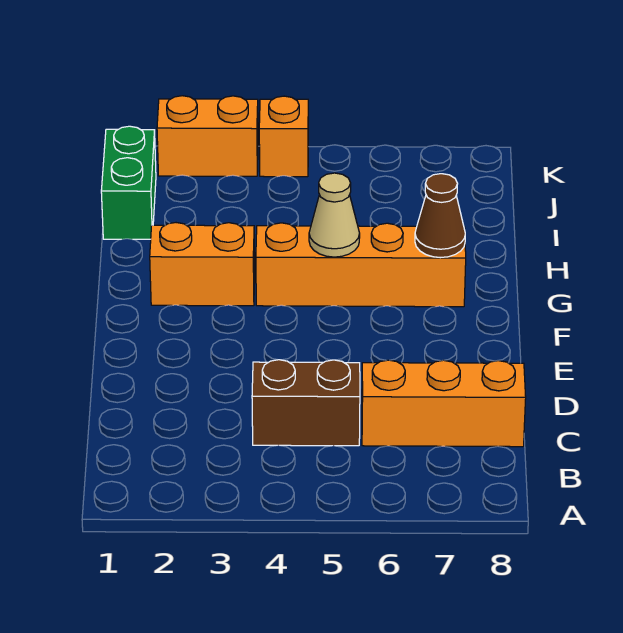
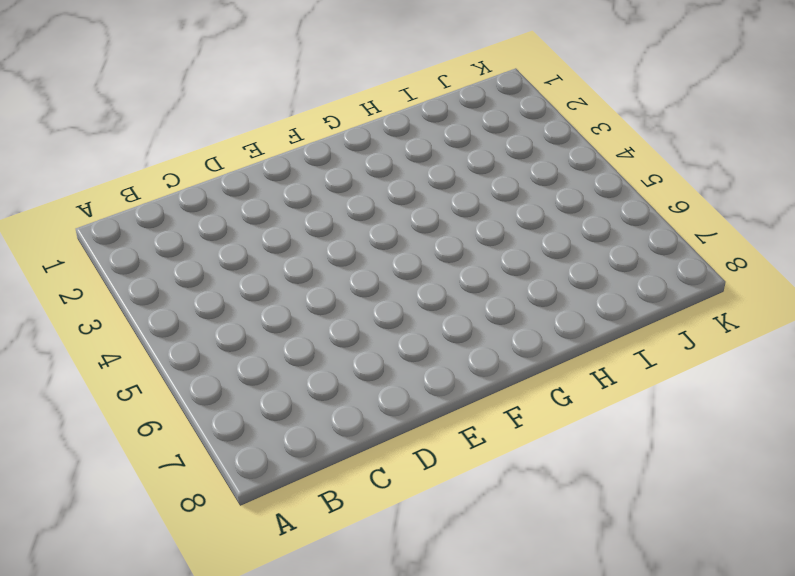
none -> brown brick C4:C5 level 1
none -> orange brick C6:C8 level 1

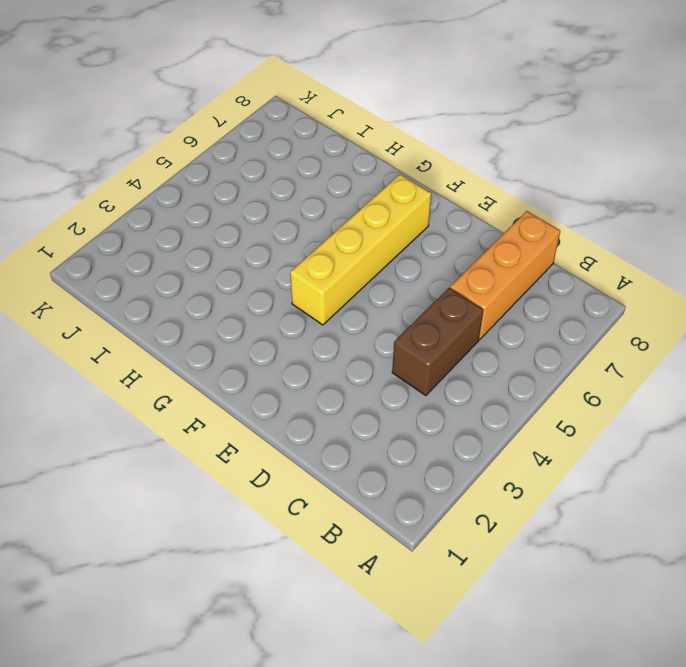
yellow brick F4:F7 level 1 -> none
none -> orange brick G2:G3 level 1
none -> orange brick G4:G7 level 1

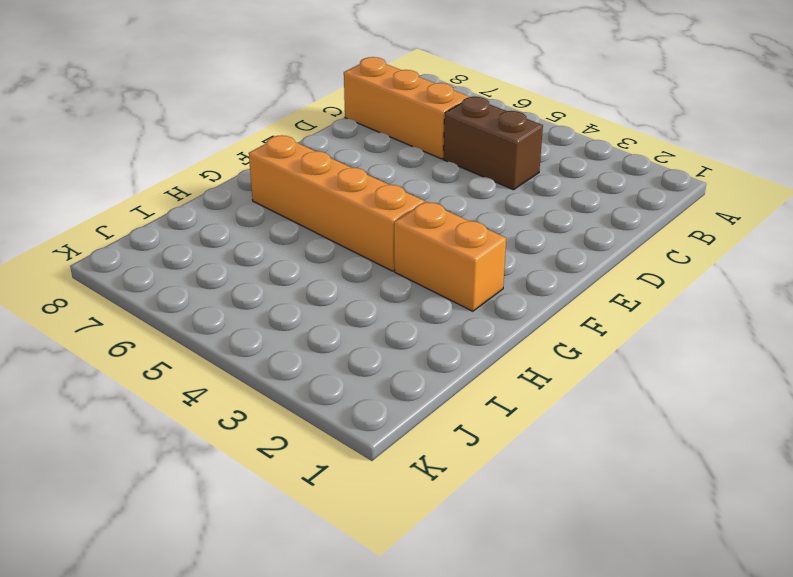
none -> green brick I1:J1 level 1
none -> orange brick K2:K3 level 1

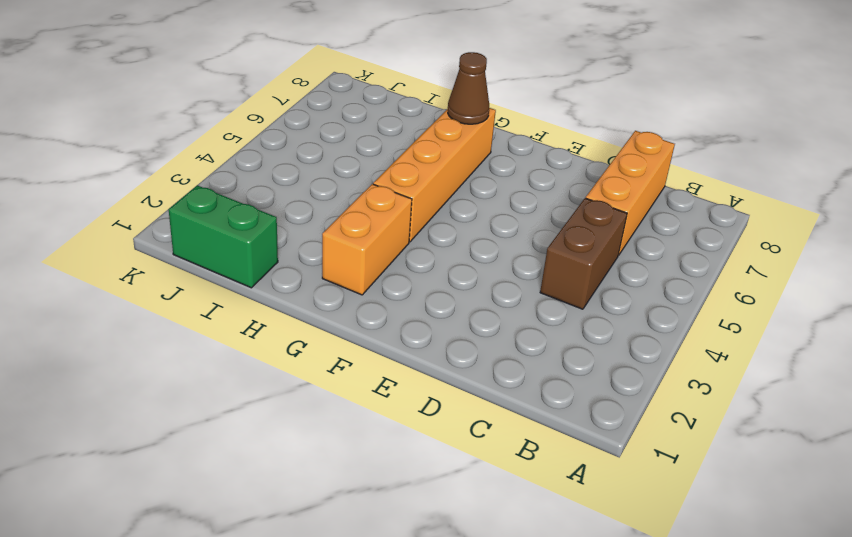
none -> orange brick K2:K3 level 1
none -> orange brick K4 level 1

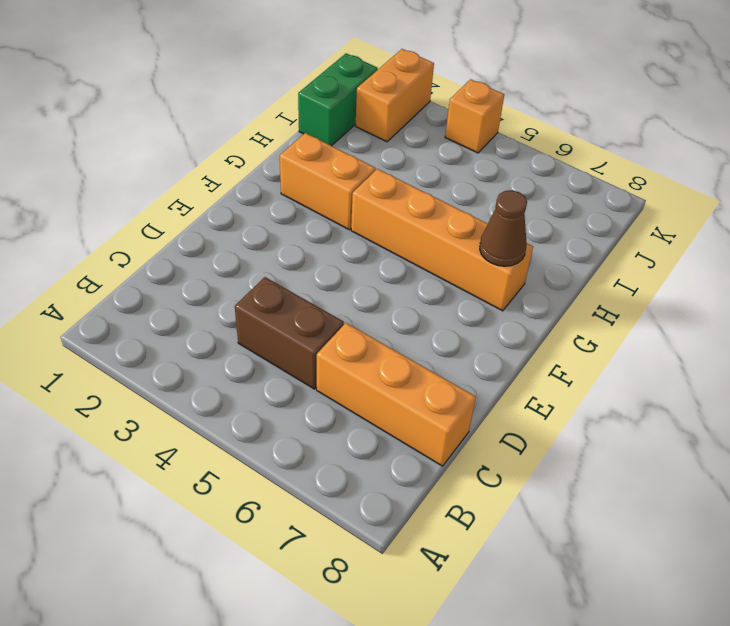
orange brick J2:K2 level 1 -> orange brick K2:K3 level 1
none -> tan cone G5 level 2

